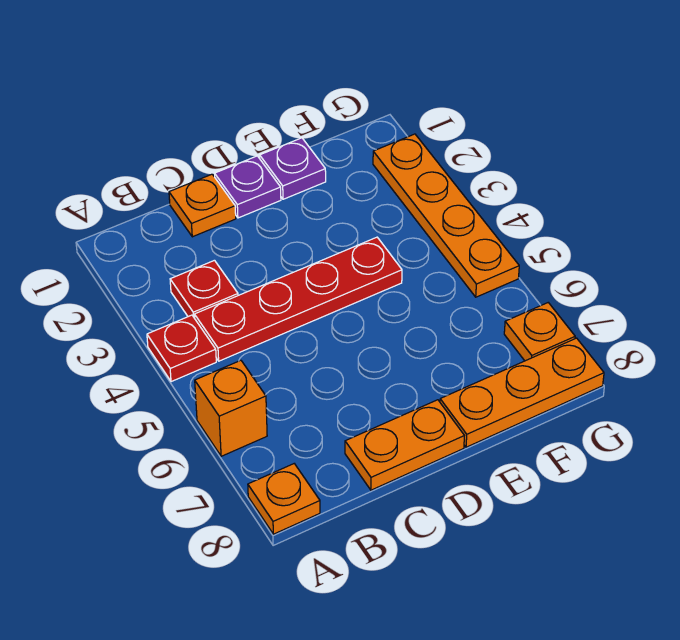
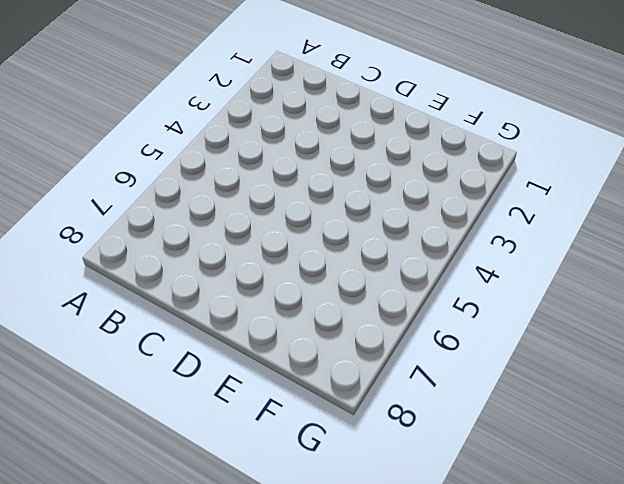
none -> red plate A4 level 1
none -> orange brick A6 level 1
none -> orange plate A8 level 1

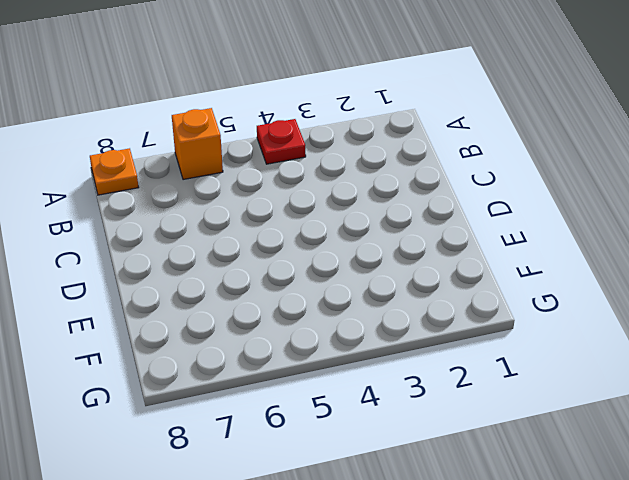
none -> red plate B3 level 1
none -> red plate B4:E4 level 1
none -> orange plate C1 level 1

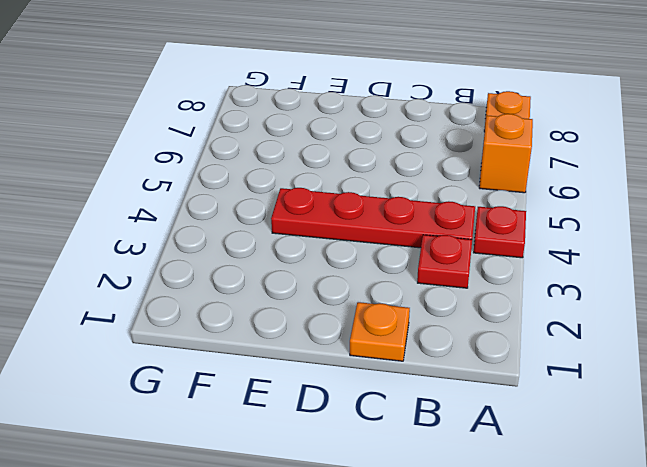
none -> orange plate C8:D8 level 1
none -> purple plate D1 level 1
none -> purple plate E1 level 1

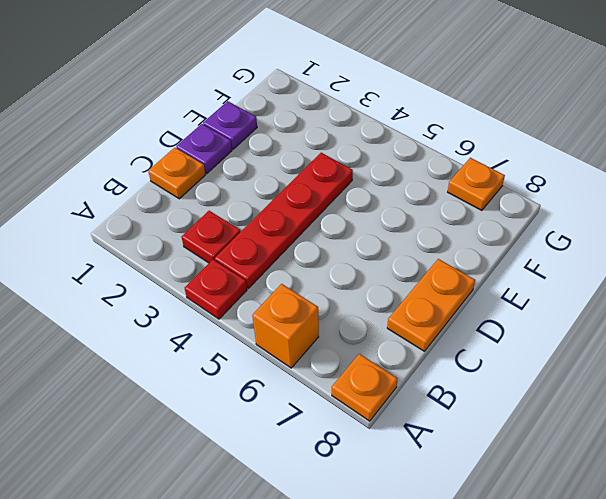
none -> orange plate E8:G8 level 1
none -> orange plate G2:G5 level 1

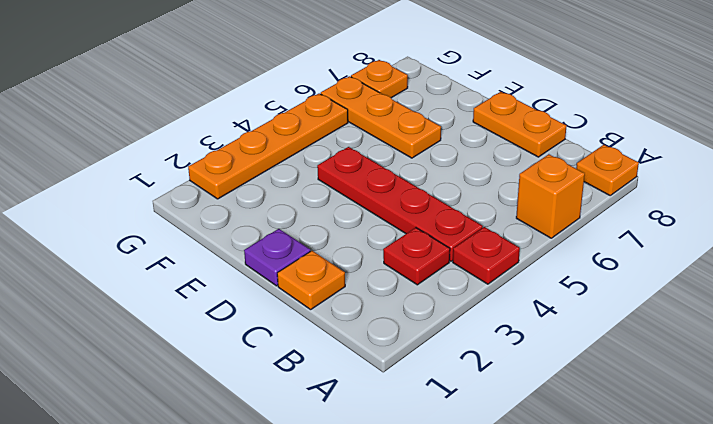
orange plate E6:G6 level 1 -> orange plate E8:G8 level 1
none -> purple plate E1 level 1

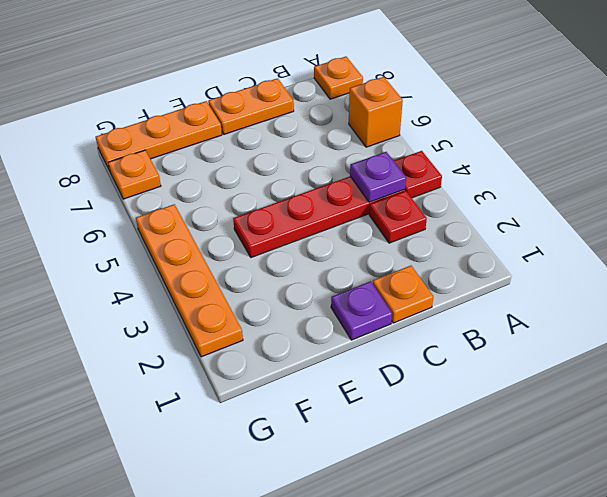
purple plate B4 level 2 -> purple plate E1 level 1

